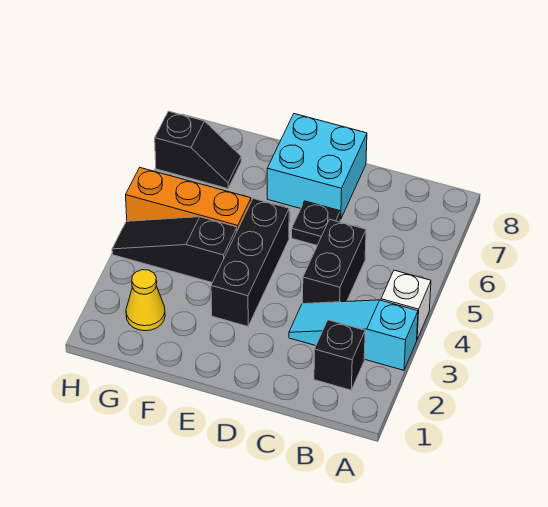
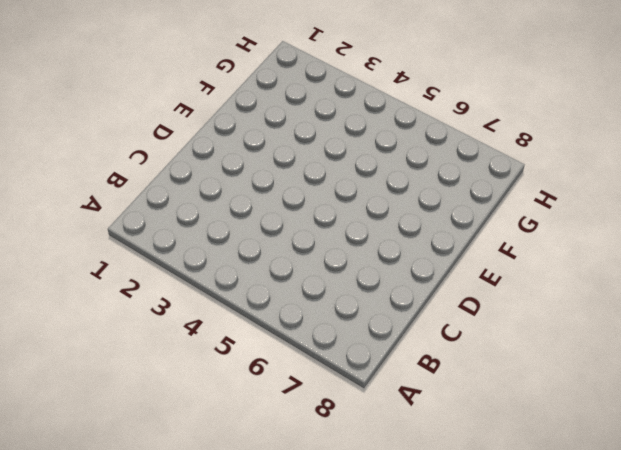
none -> cyan slope A3:C3 level 1 top A
none -> white brick A4 level 1

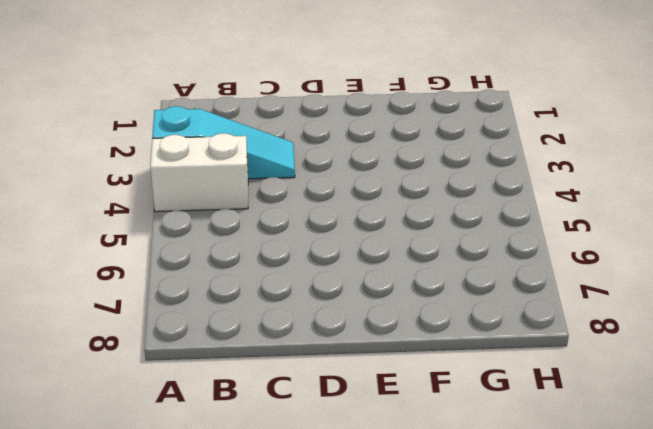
white brick A4:B4 level 1 -> white brick A4 level 1
none -> black brick B2 level 1
none -> black brick C4:C5 level 1

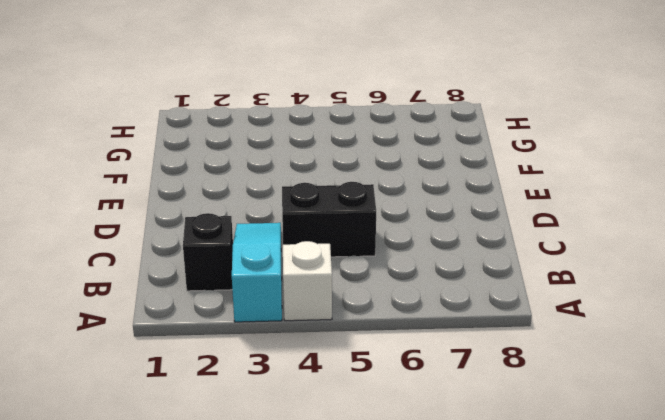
none -> black plate D6 level 1
none -> cyan brick D7:E8 level 1

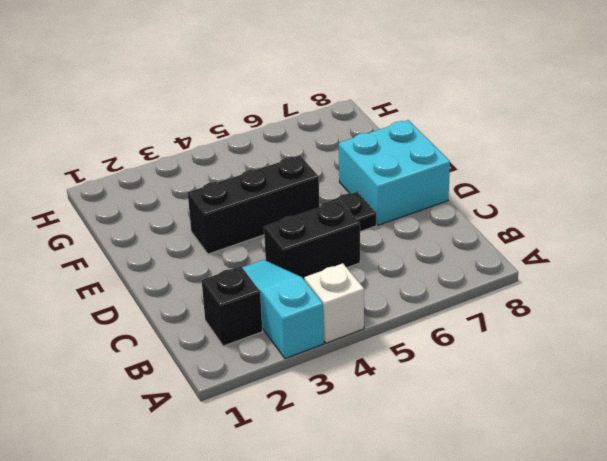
none -> black slope F4:H4 level 1 top F
none -> orange brick F5:H5 level 1

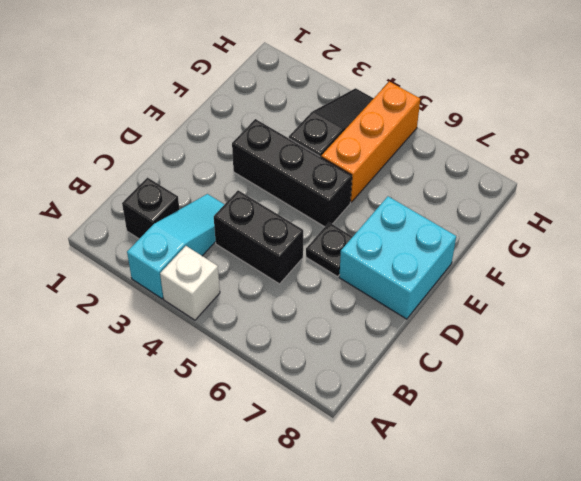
none -> yellow cone G2 level 1
none -> black slope G7:H7 level 1 top H

